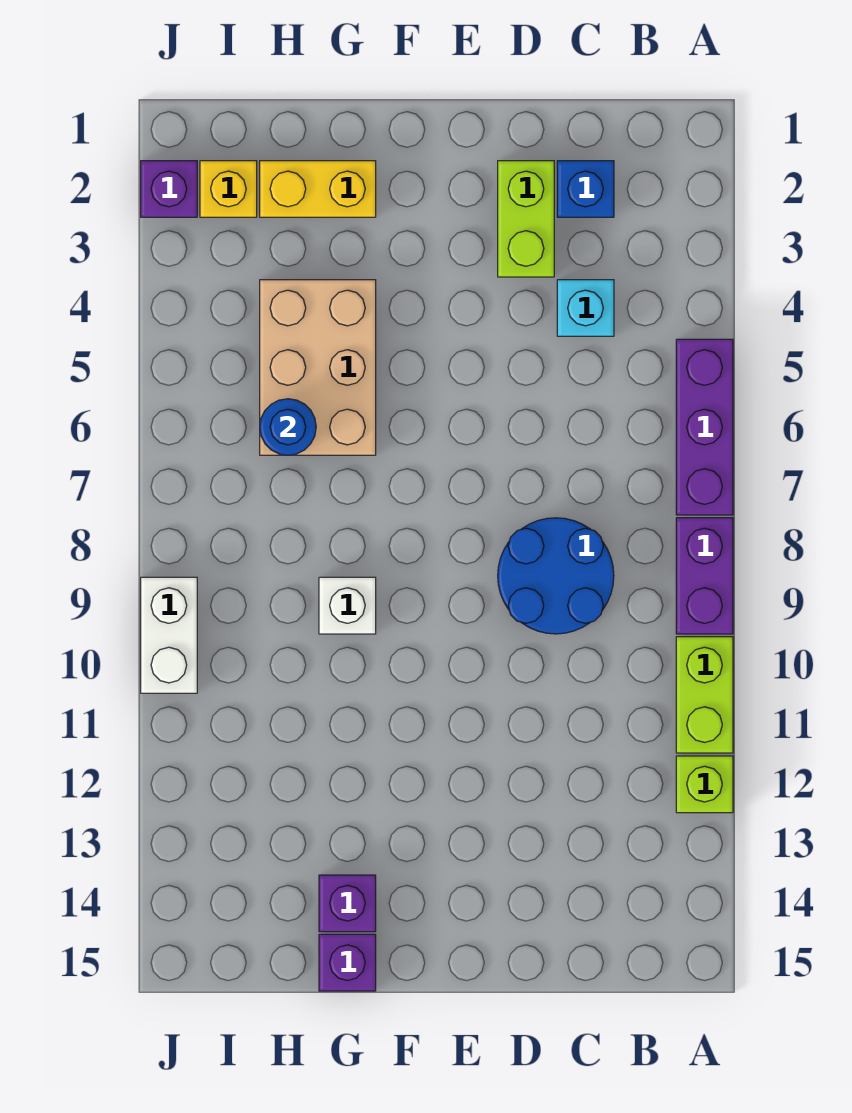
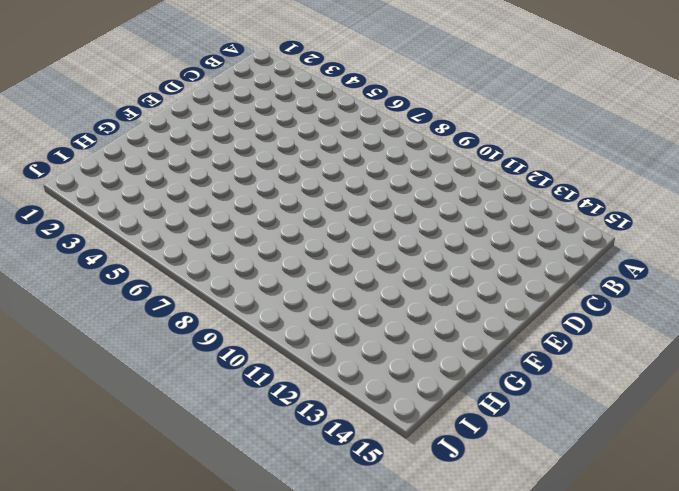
none -> purple brick A5:A7 level 1
none -> purple brick A8:A9 level 1
none -> lime brick A10:A11 level 1

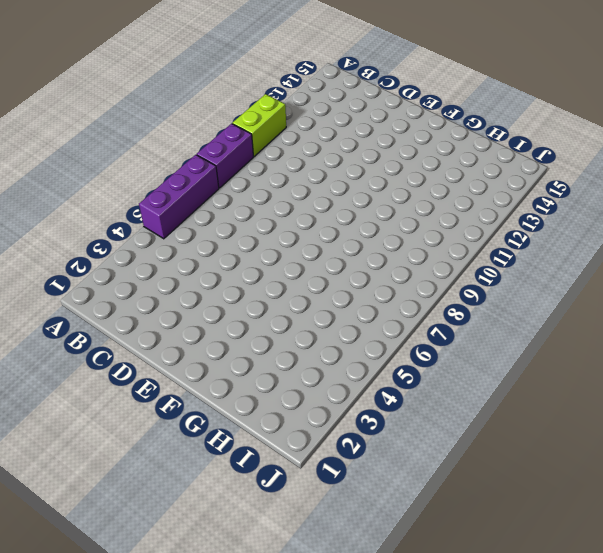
none -> lime brick A12 level 1
none -> blue brick C2 level 1
none -> cyan brick C4 level 1

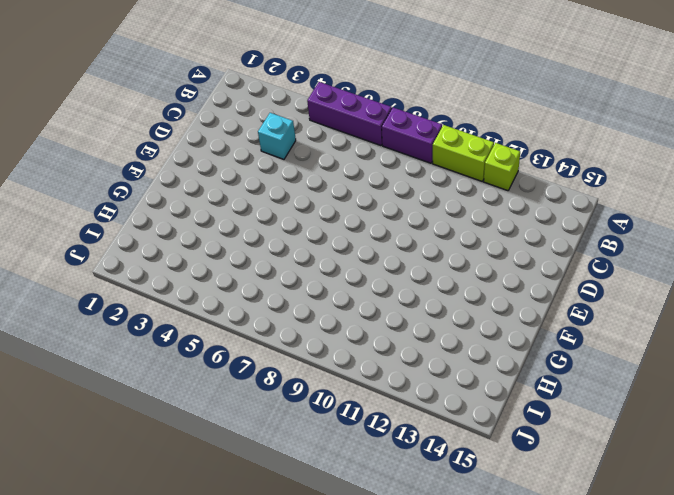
none -> blue brick C2 level 1
none -> blue round brick C8:D9 level 1
none -> lime brick D2:D3 level 1

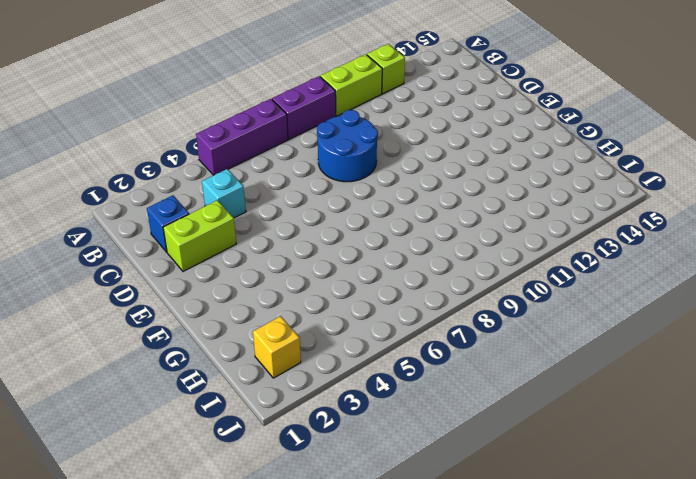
none -> yellow brick G2:H2 level 1
none -> tan brick G4:H6 level 1
none -> white brick G9 level 1

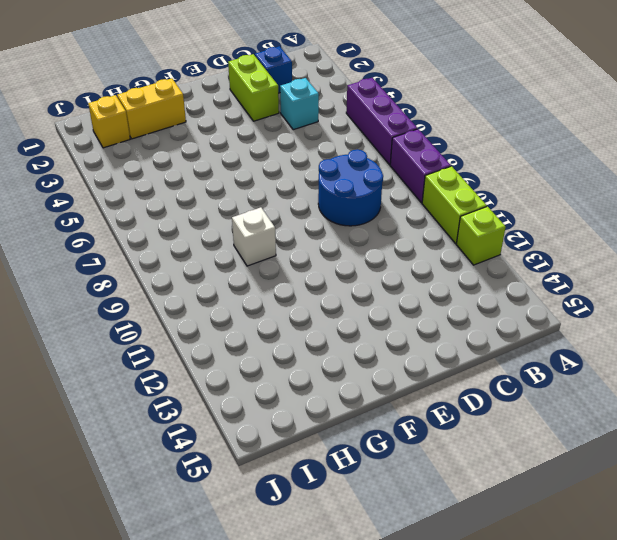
none -> tan brick G4:H6 level 1
none -> purple brick G14 level 1
none -> purple brick G15 level 1

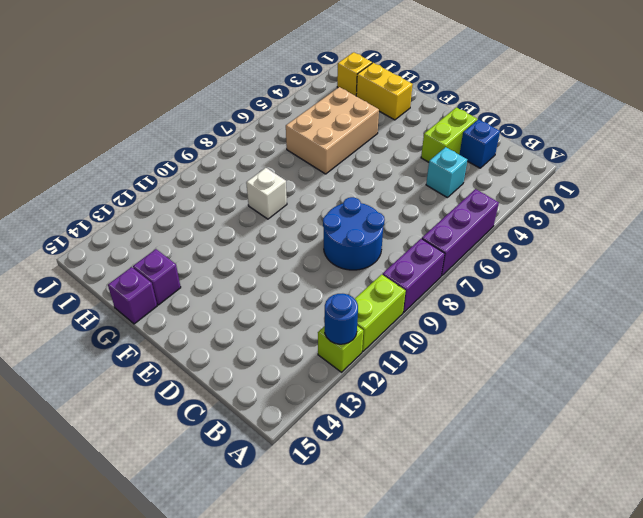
blue round brick A12 level 2 -> blue round brick H6 level 2
none -> purple brick J2 level 1
none -> white brick J9:J10 level 1

